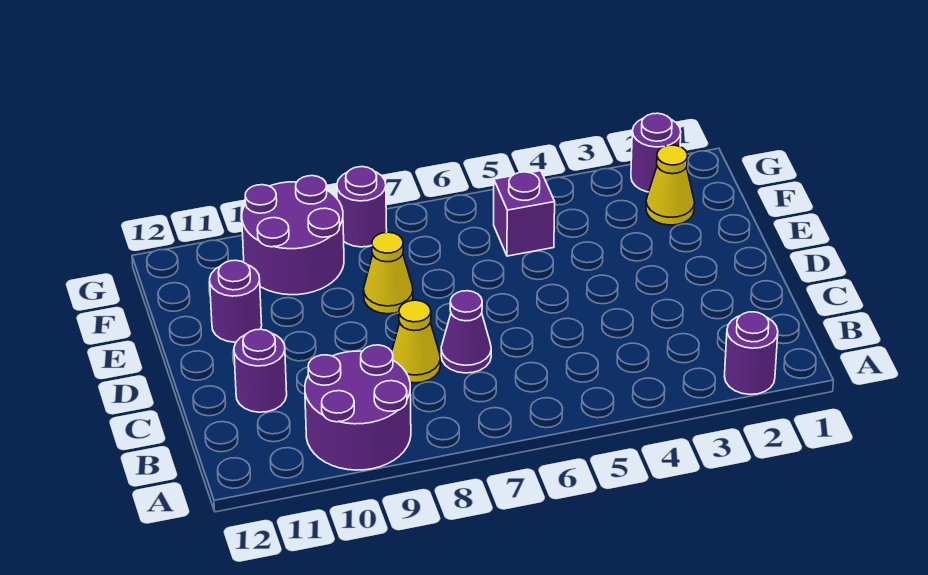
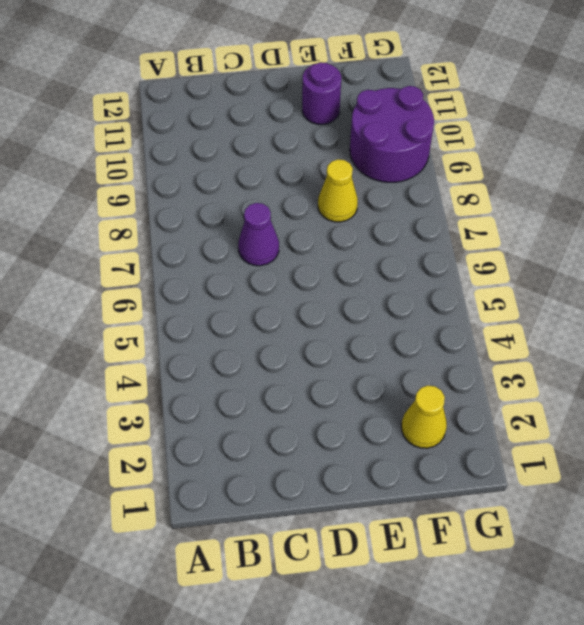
none -> purple round brick A2 level 1
none -> purple round brick A9:B10 level 1
none -> yellow cone C8 level 1

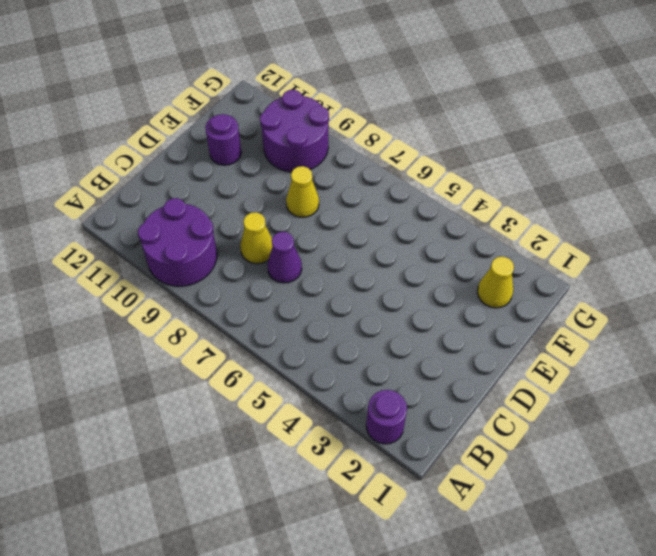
none -> purple round brick C11 level 1
none -> purple brick F5 level 1
none -> purple round brick G2 level 1

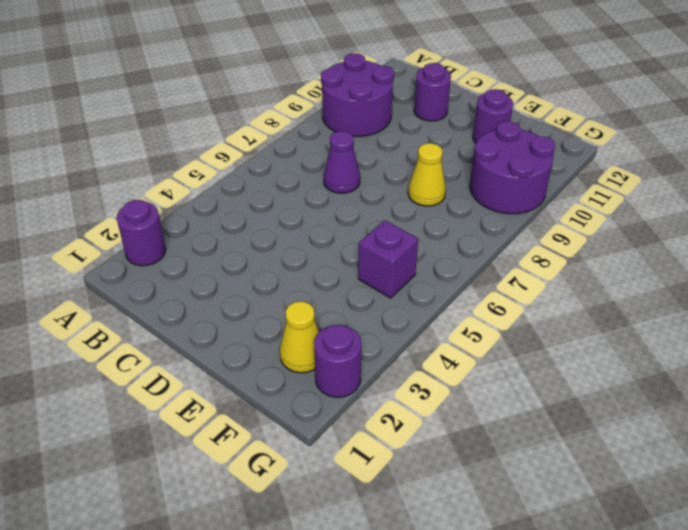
none -> yellow cone C8 level 1
none -> purple round brick G8 level 1

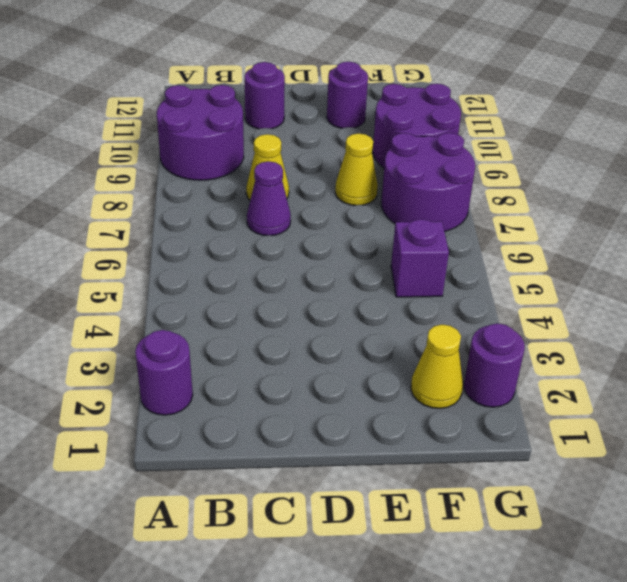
purple round brick F7:G8 level 1 -> purple round brick G8 level 1

